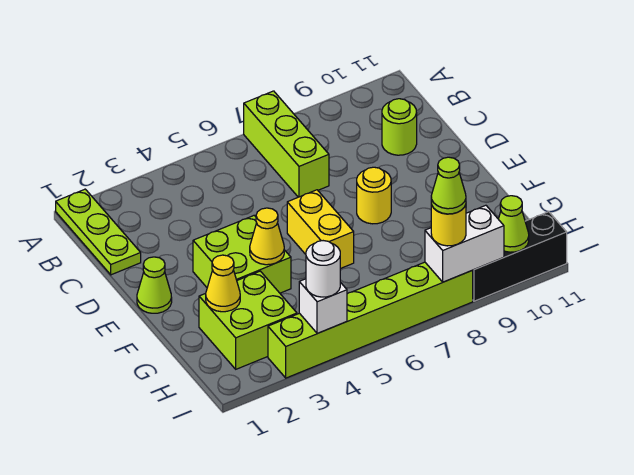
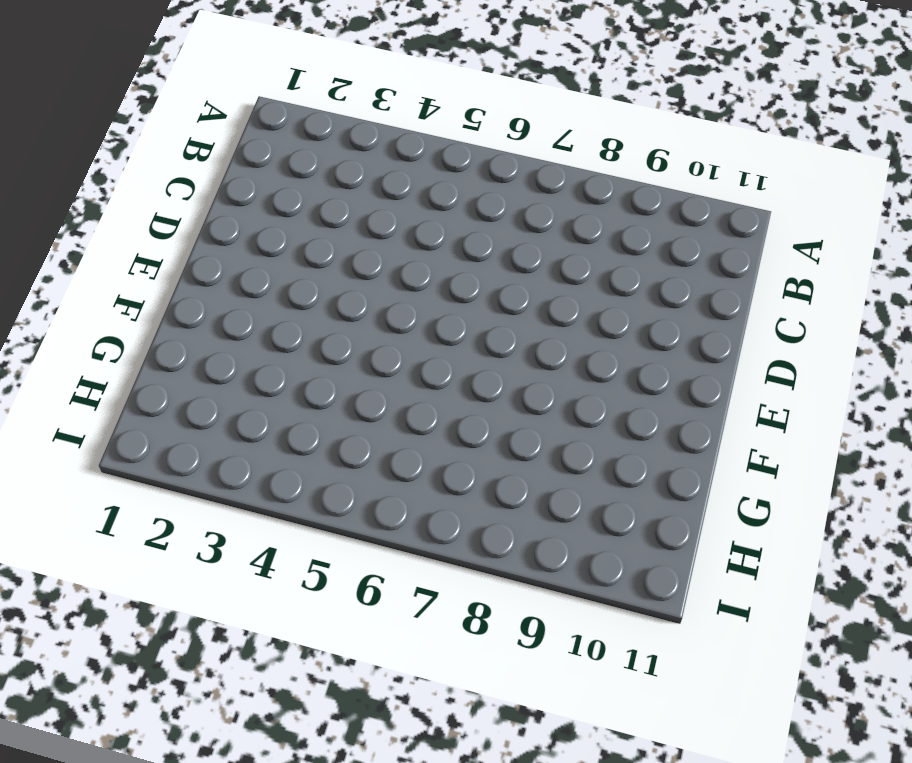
none -> lime plate A1:C1 level 1
none -> lime brick A7:C7 level 1
none -> lime round brick C10 level 1

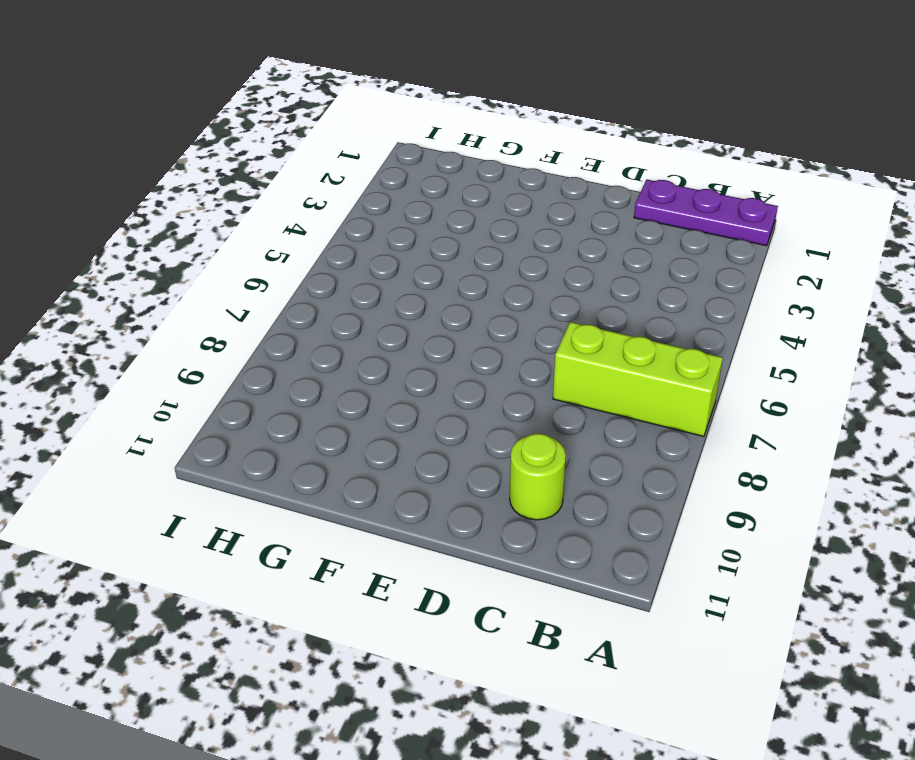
purple plate A1:C1 level 1 -> lime plate A1:C1 level 1
none -> lime cone E1 level 1
none -> lime brick E3:F4 level 1
none -> yellow brick E6:F6 level 1

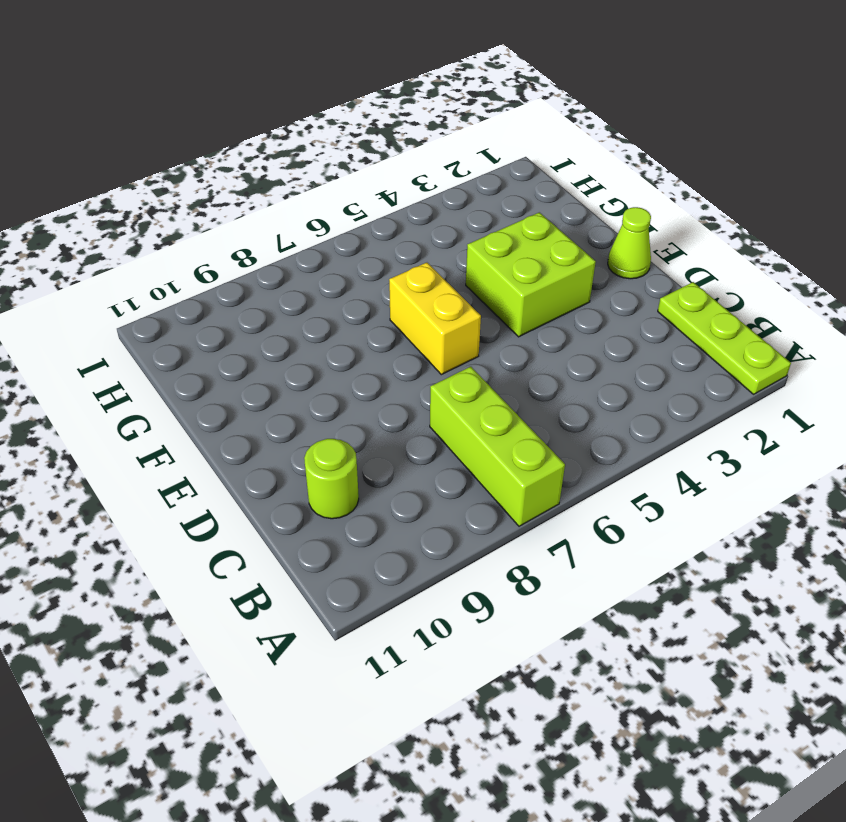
none -> yellow round brick E8 level 1
none -> lime brick G2:H3 level 1
none -> lime brick I3:I8 level 1

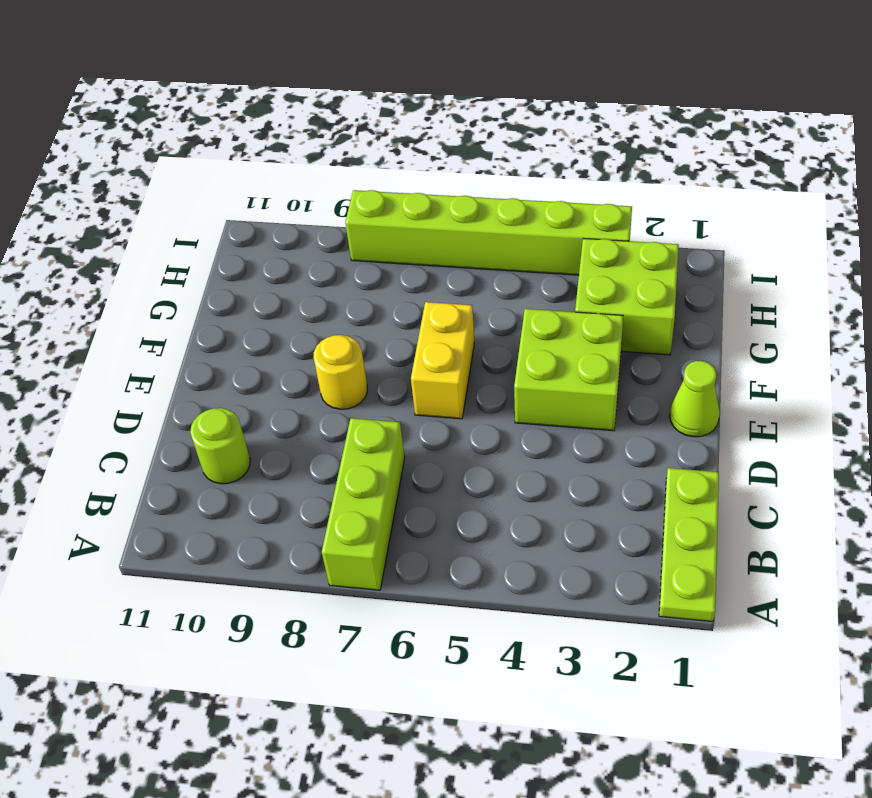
none -> black brick I9:I11 level 1
none -> yellow cone F4 level 2
none -> yellow cone G2 level 2

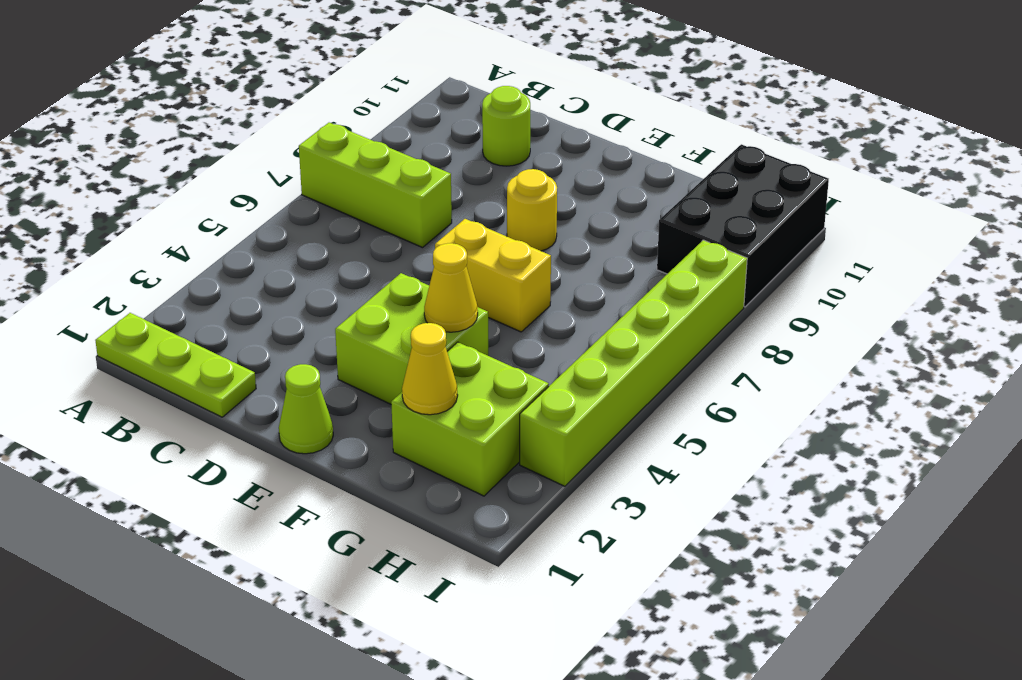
black brick H9:I11 level 1 -> black brick I9:I11 level 1
none -> white brick I4 level 2
none -> white brick I8:I9 level 2
none -> lime cone I10 level 2

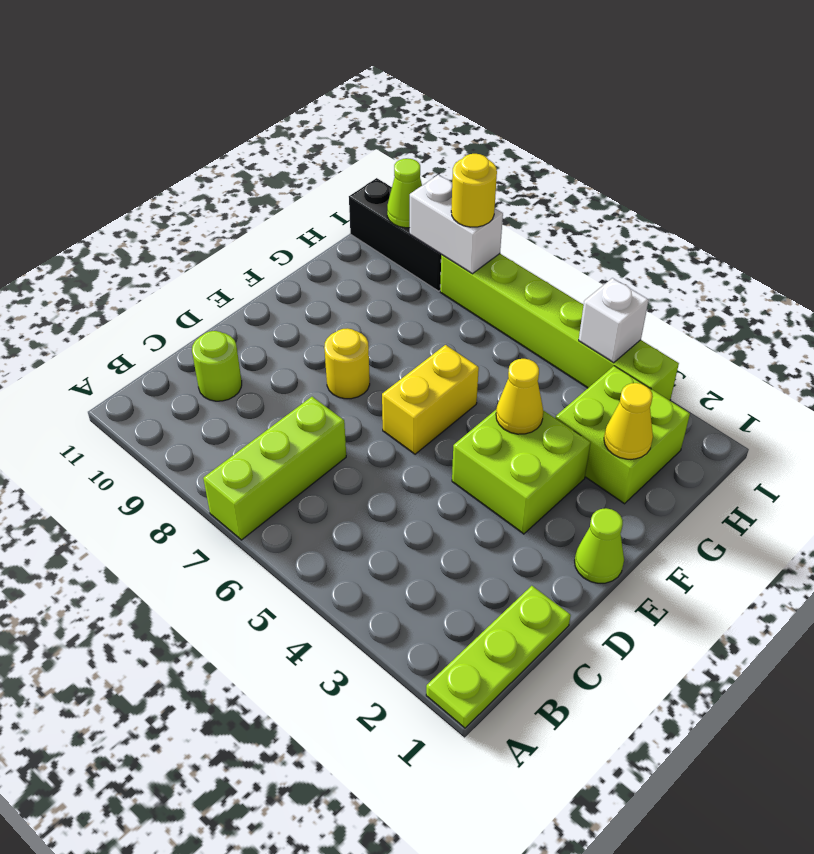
none -> white round brick I4 level 3
none -> lime cone I8 level 4

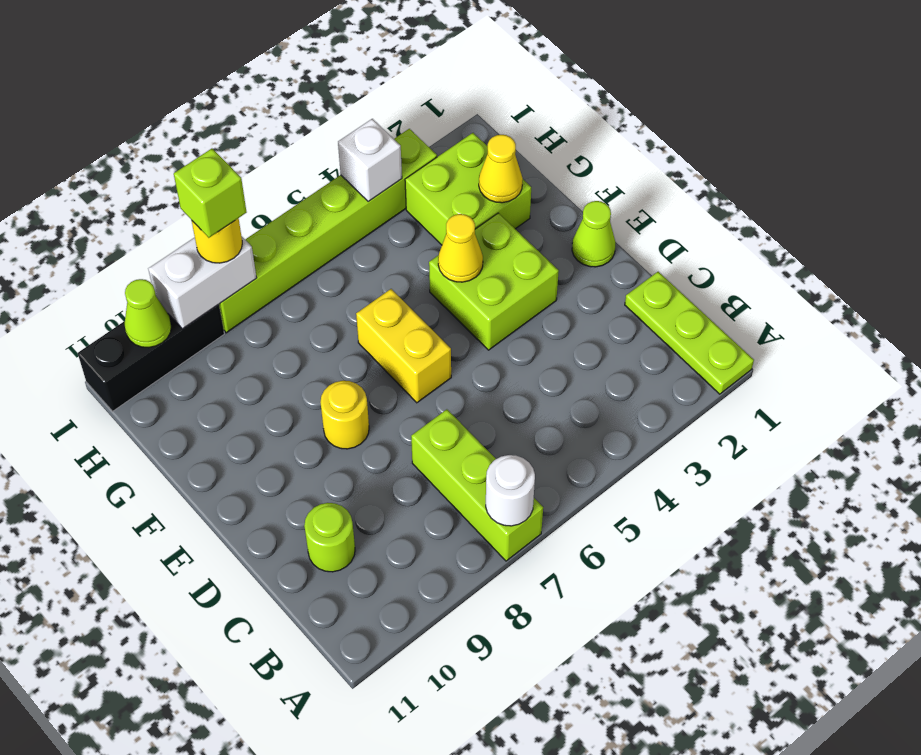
white round brick A7 level 2 -> white round brick I4 level 3
lime brick I8 level 4 -> lime cone I8 level 4

